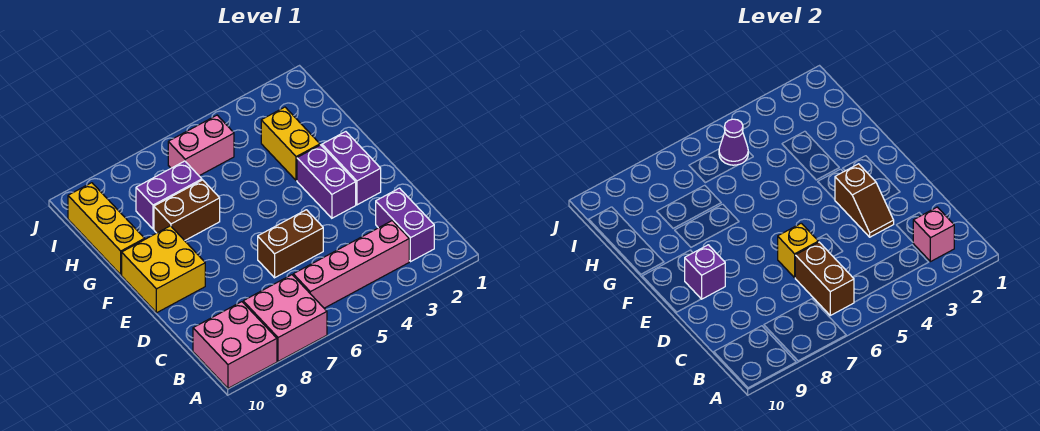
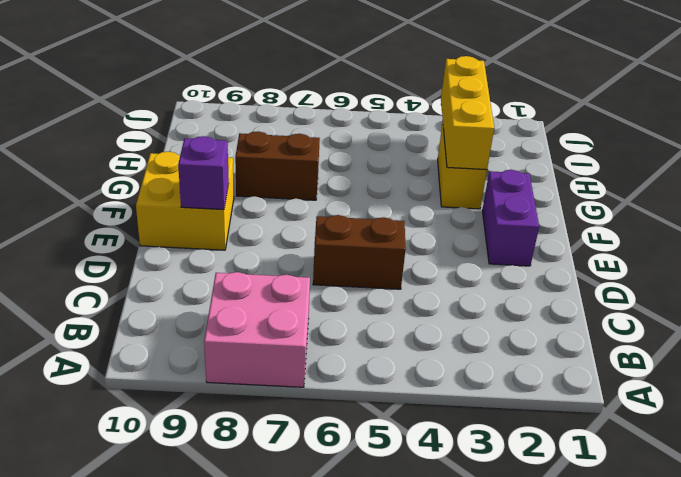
yellow brick G3:I3 level 2 -> yellow brick G10:I10 level 1
none -> pink brick A9:B10 level 1
none -> purple brick B2:C2 level 1
none -> pink brick B3:B6 level 1

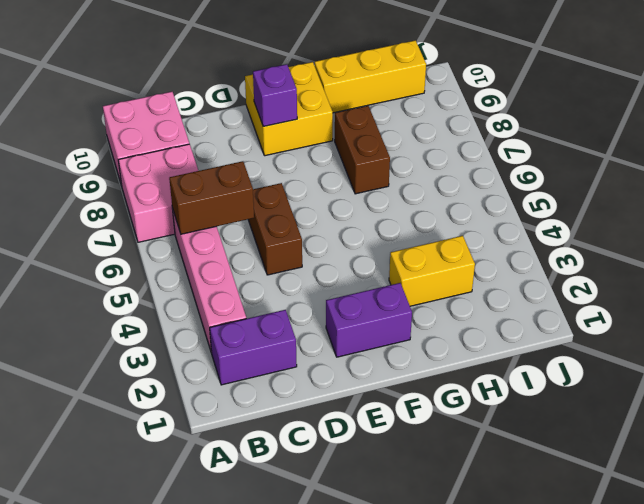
none -> purple brick E3:F3 level 1
none -> purple brick H7:H8 level 1
none -> pink brick I5:I6 level 1

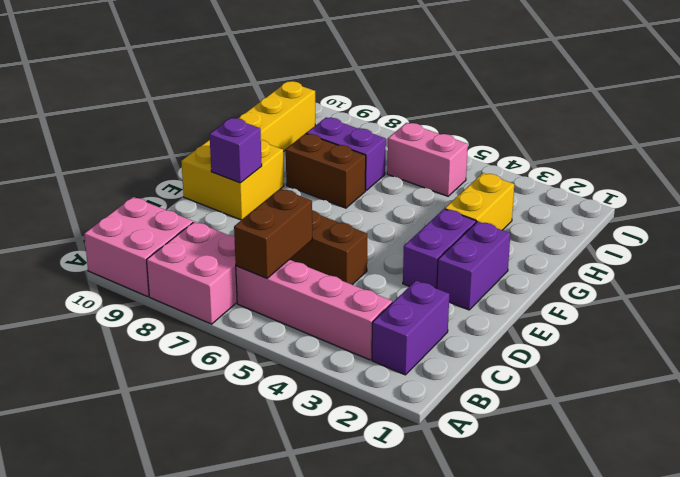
none -> pink brick B2 level 2
none -> brown slope D3:E3 level 2 top E
none -> yellow brick D6 level 2

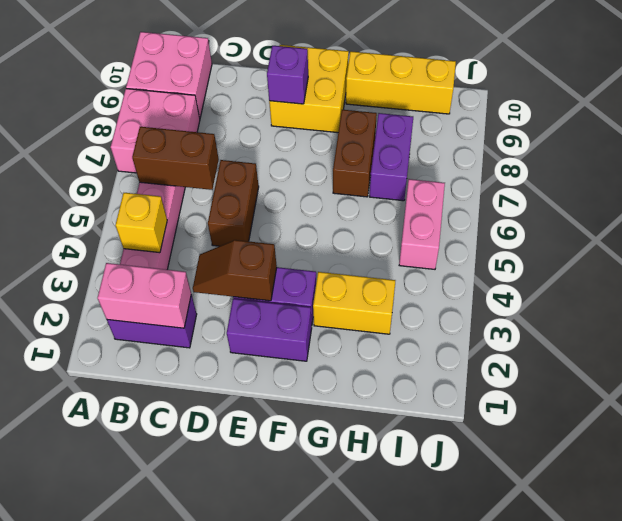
pink brick B2:C2 level 2 -> pink brick B2 level 2
yellow brick B4 level 2 -> yellow brick D6 level 2
none -> purple cone I5 level 2

